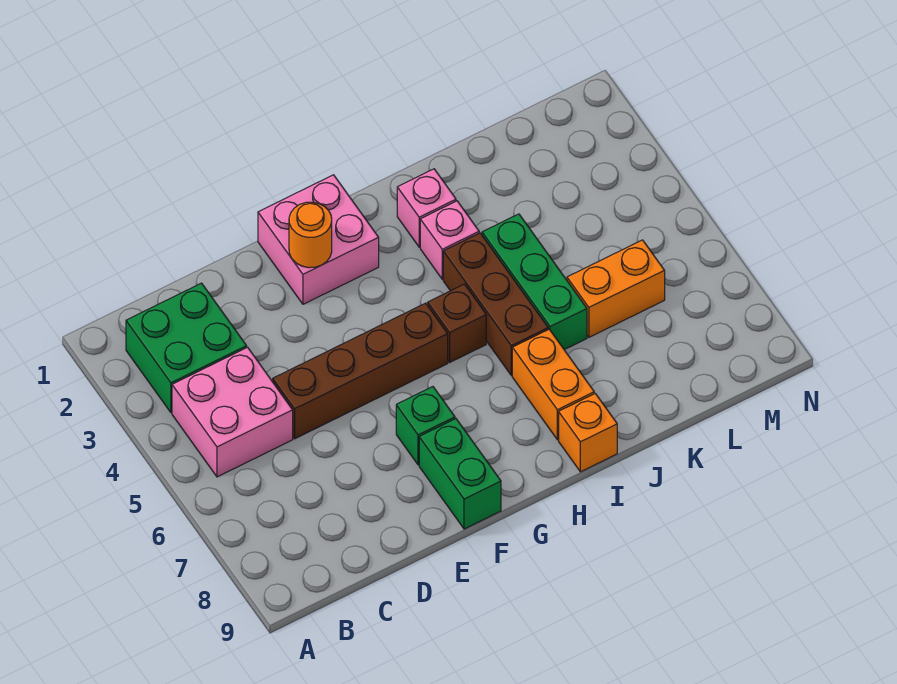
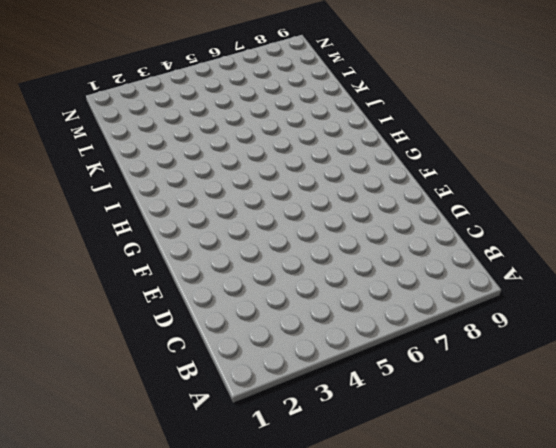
none -> green brick B2:C3 level 1
none -> pink brick B4:C5 level 1
none -> brown brick D5:G5 level 1

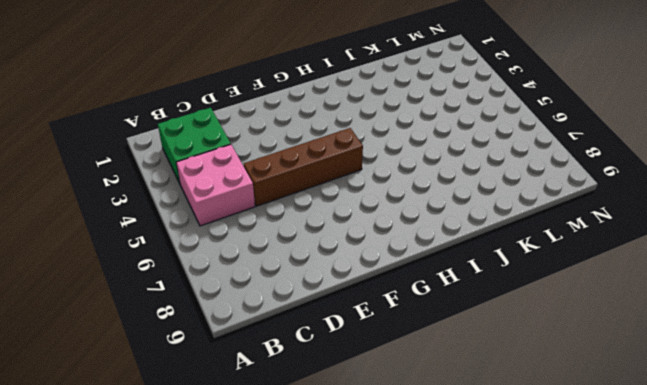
none -> pink brick F1:G2 level 1
none -> green brick F7 level 1
none -> green brick F8:F9 level 1

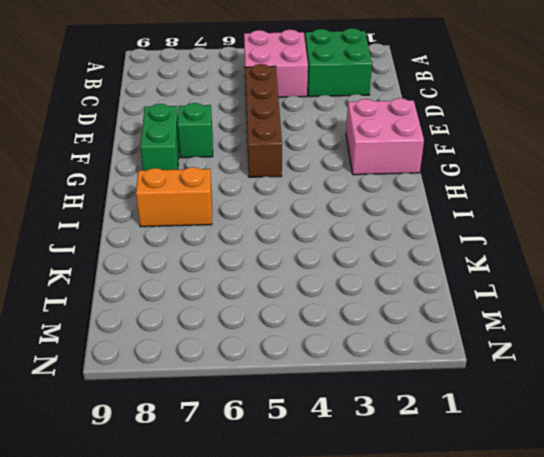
green brick F8:G8 level 1 -> green brick F8:F9 level 1
none -> brown brick H5 level 1
none -> pink brick I2 level 1
none -> pink brick I3 level 1

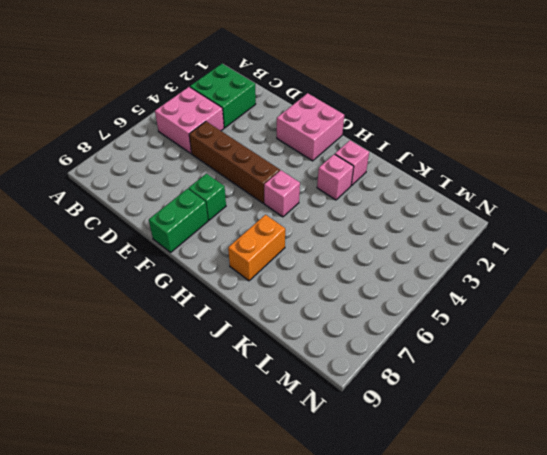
pink brick H5 level 1 -> brown brick H5 level 1
none -> brown brick I4:I6 level 1
none -> orange brick I9 level 1
none -> green brick J4:J6 level 1

